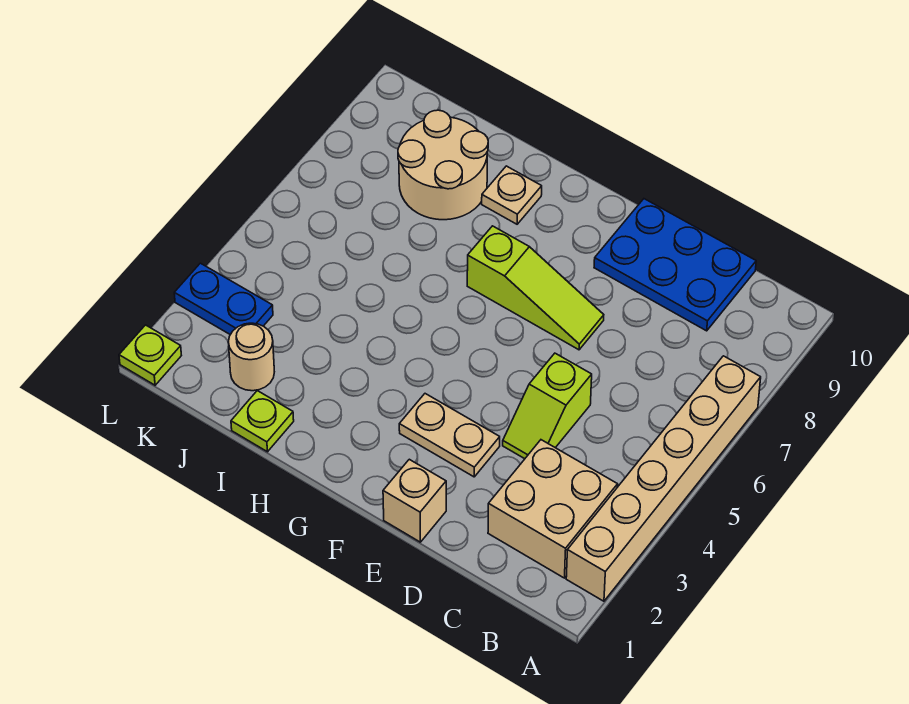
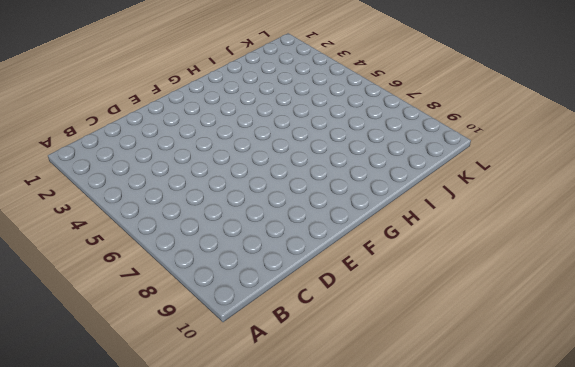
none -> tan brick A2:A7 level 1
none -> tan brick B2:C3 level 1
none -> blue plate C9:E10 level 1

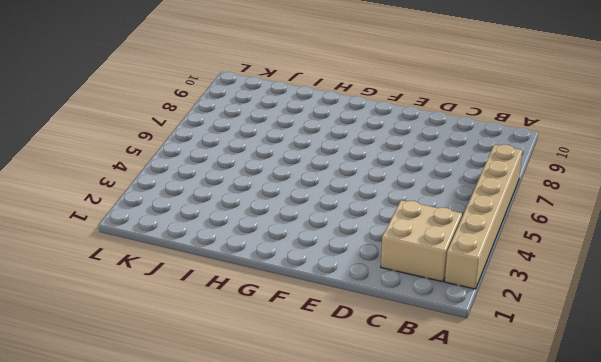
none -> blue plate C9:E10 level 1
none -> lime slope D4:D5 level 1 top 5
none -> tan brick E1 level 1

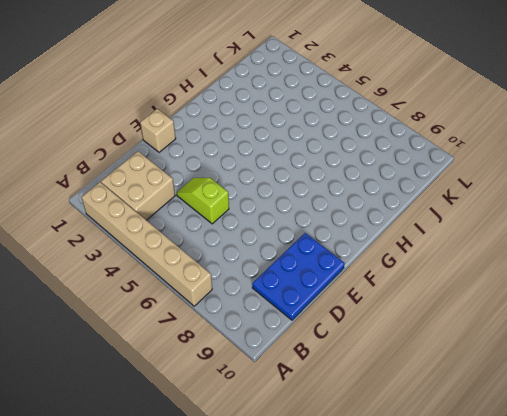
none -> tan plate E3:F3 level 1
none -> lime slope E7:G7 level 1 top G
none -> tan plate H9 level 1

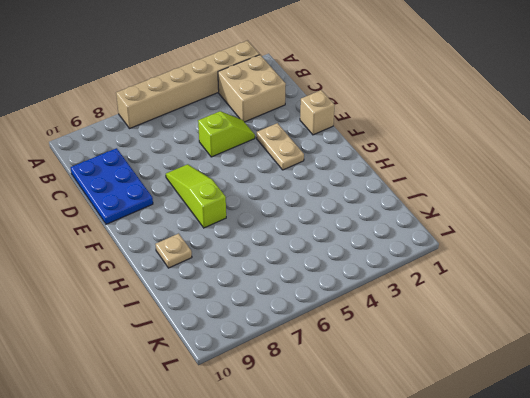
none -> lime plate I1 level 1
none -> tan round brick I8:J9 level 1
none -> tan round brick J2 level 1

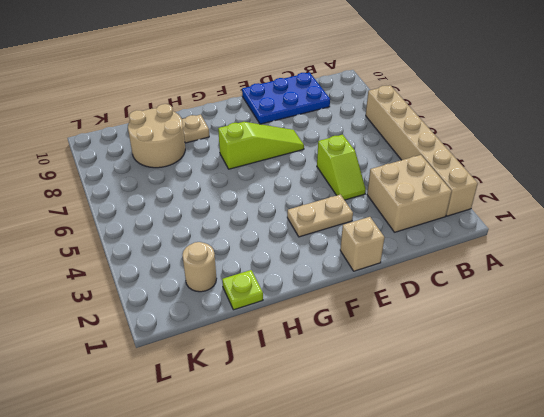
none -> blue plate K3:L3 level 1
none -> lime plate L1 level 1

